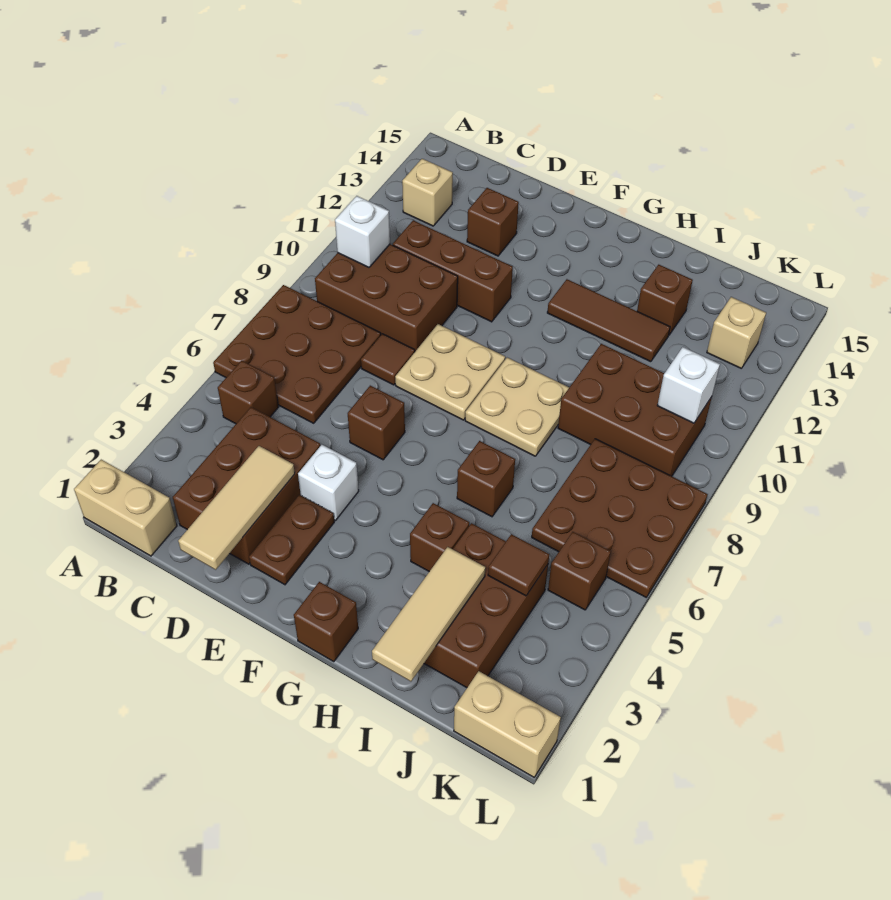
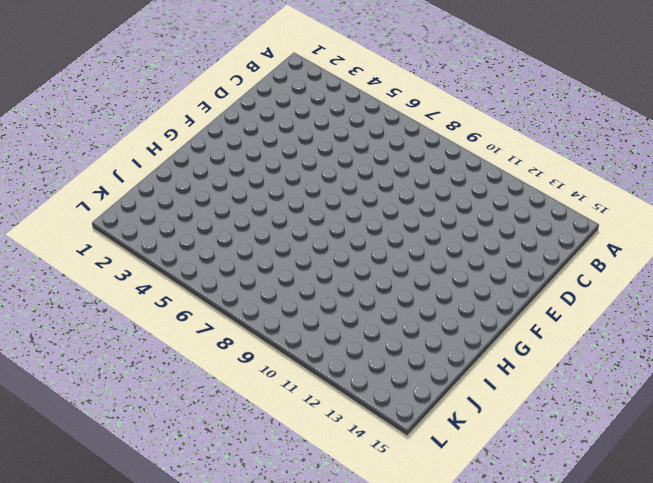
none -> tan brick A1:B1 level 1
none -> brown plate A6:C8 level 1
none -> brown brick B5 level 1
none -> brown brick B9:D10 level 1

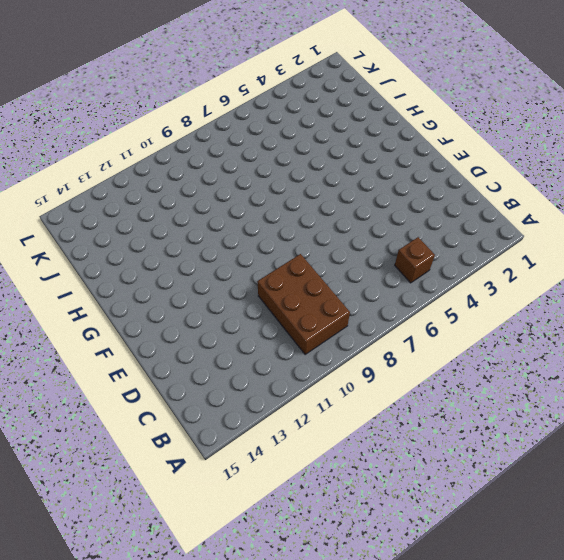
none -> tan brick A1:B1 level 1
none -> brown plate A6:C8 level 1
none -> tan brick B13 level 1
none -> brown brick C2:D4 level 1

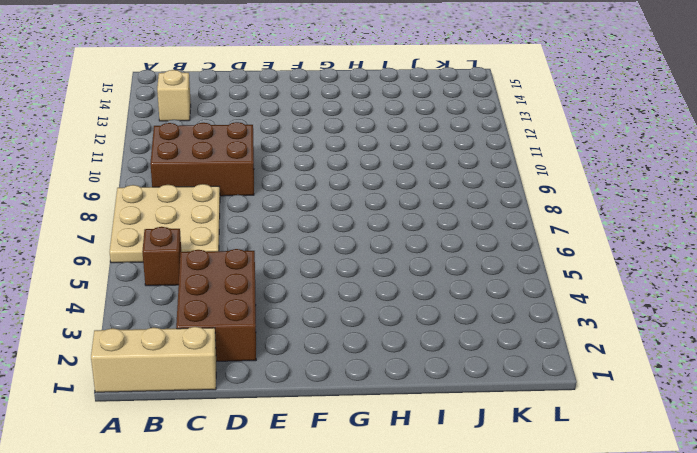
tan brick A1:C1 level 1 -> tan brick A1:B1 level 1
tan plate A6:C8 level 1 -> brown plate A6:C8 level 1
none -> brown brick C11:E11 level 1
none -> brown tile D8 level 1
none -> brown brick D13 level 1
none -> brown plate E2:E3 level 1

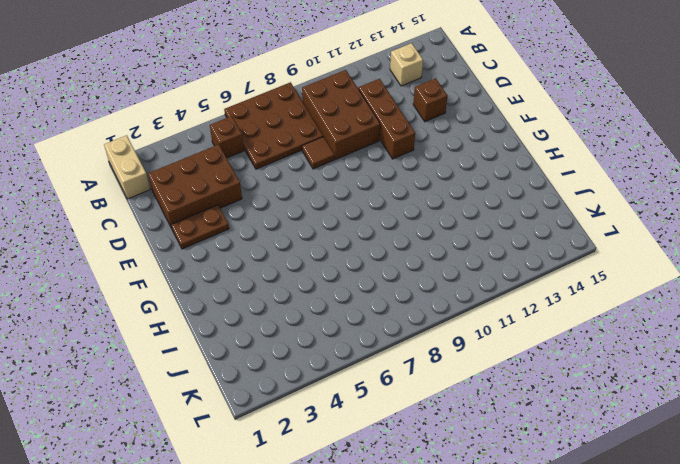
none -> white brick E4 level 1
none -> brown brick E6 level 1
none -> tan plate E8:F9 level 1
none -> brown brick G1 level 1

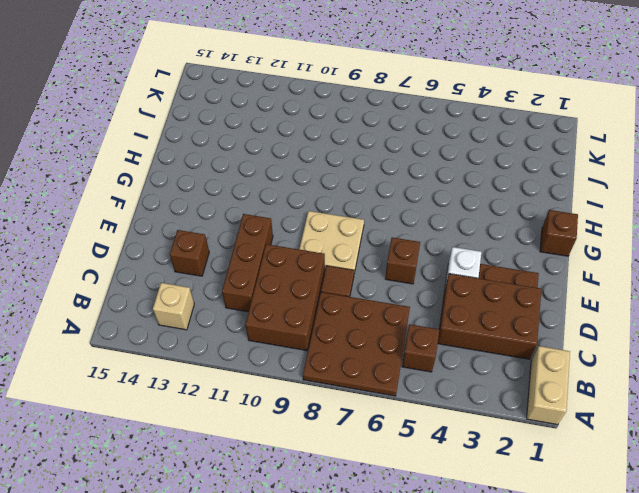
none -> tan plate G8:H9 level 1
none -> brown tile G12:I12 level 1
none -> brown brick H4 level 1
none -> brown brick H6 level 1

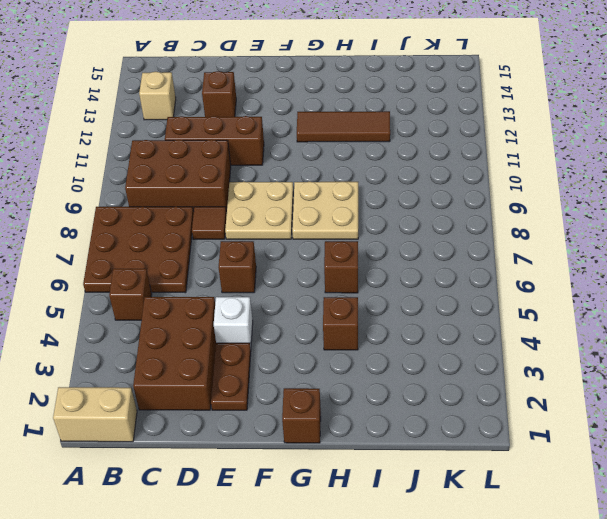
none -> brown brick I2:J4 level 1
none -> brown brick I9:K10 level 1
none -> brown brick I13 level 1
none -> brown plate J6:L8 level 1

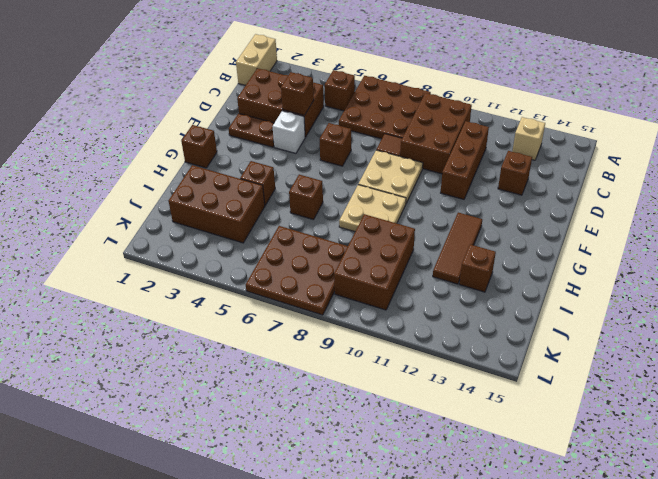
brown brick D4 level 2 -> brown brick K5 level 1
none -> tan brick K1:L1 level 1
none -> tan brick K13 level 1
none -> white brick B10 level 2
none -> tan tile D1:D3 level 2

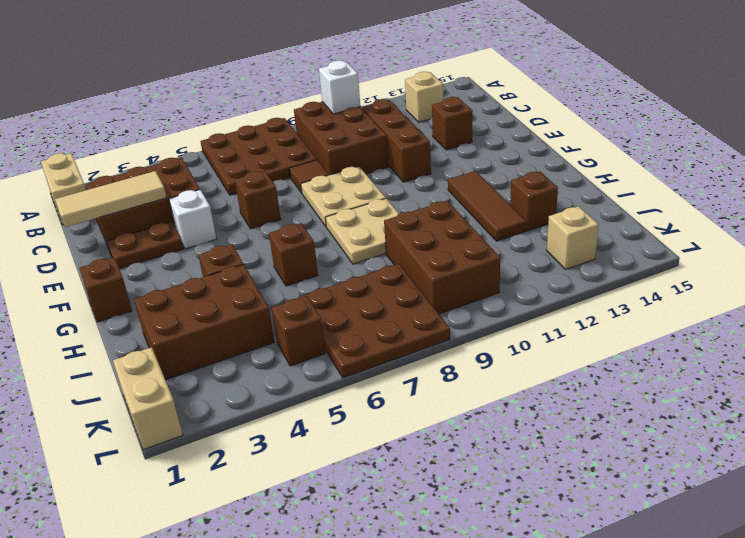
none -> brown brick B5 level 1
none -> tan tile I1:I3 level 2
none -> brown tile J4 level 2
none -> white brick K10 level 2

